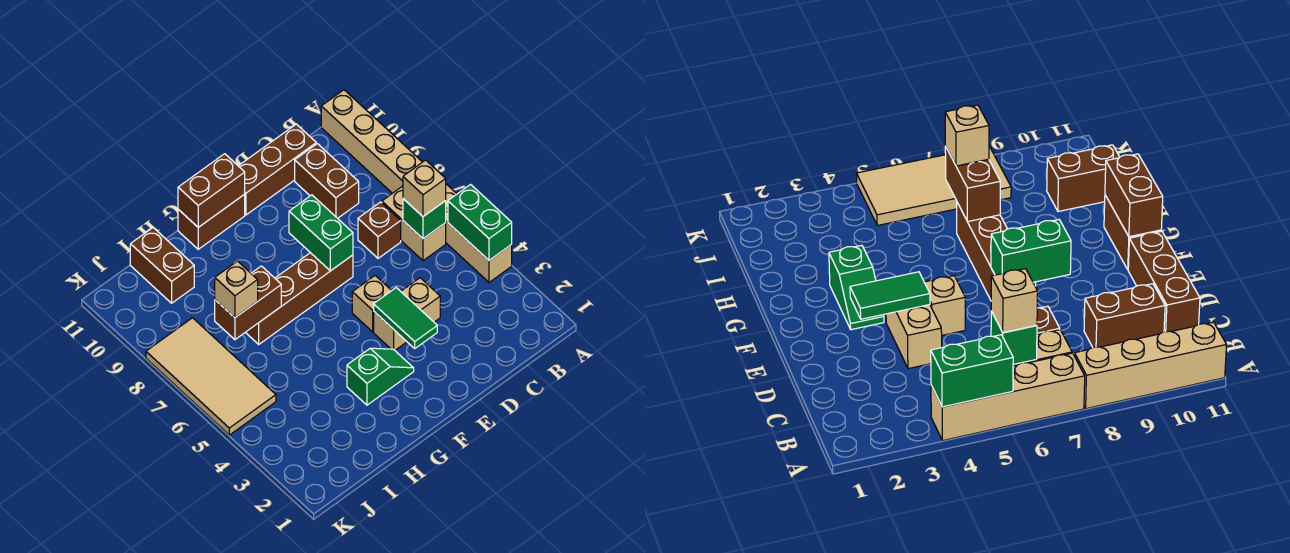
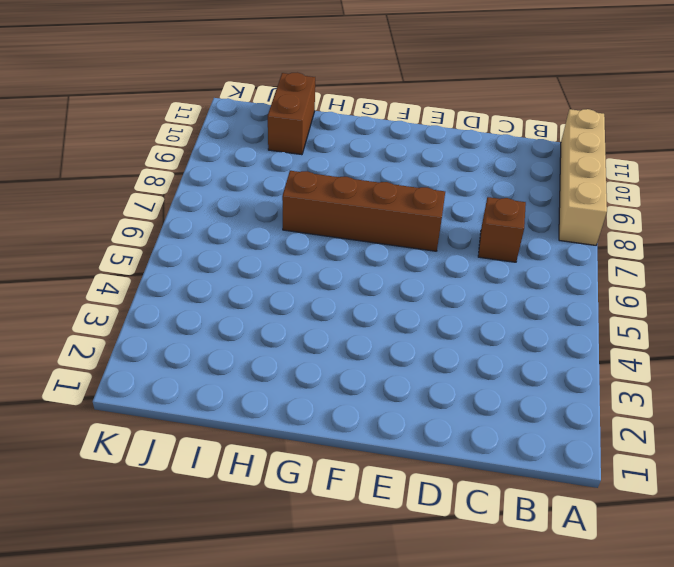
none -> tan brick A4:A7 level 1
none -> tan brick B6:B7 level 1
none -> brown brick C9:C10 level 1

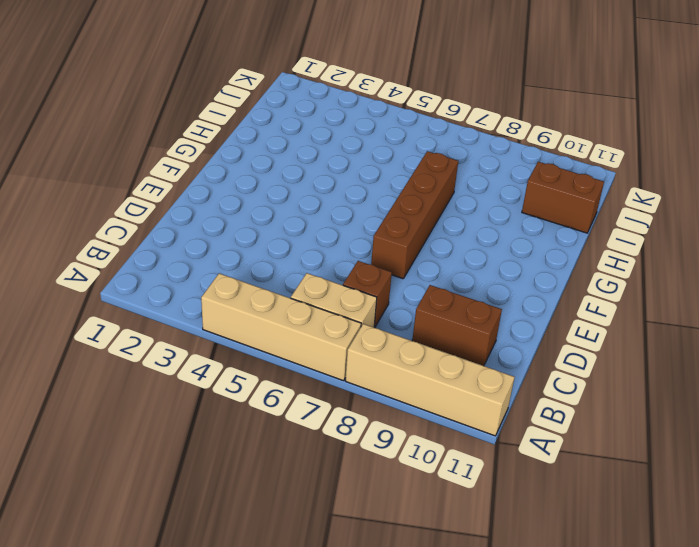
none -> brown brick C11:E11 level 1
none -> tan brick D4:E4 level 1
none -> tan brick E5 level 1

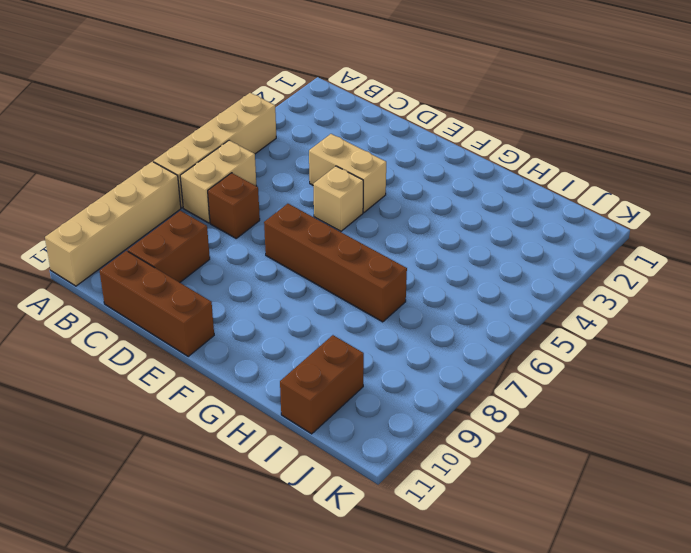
none -> green slope F3:G3 level 1 top G
none -> brown brick F11:G11 level 1
none -> tan tile J5:K8 level 1

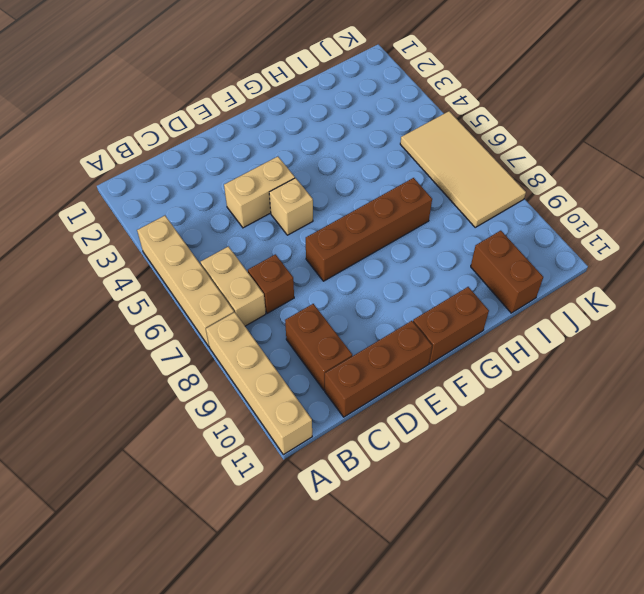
none -> green slope F3:G3 level 1 top G
none -> green brick A4:A5 level 2
none -> green brick B6 level 2

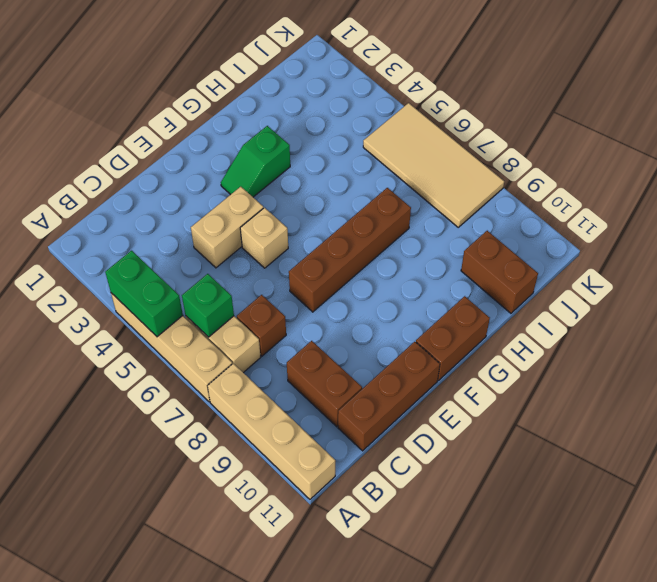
none -> green tile E3:E4 level 2
none -> green brick E7:E8 level 2
none -> brown brick F11:G11 level 2

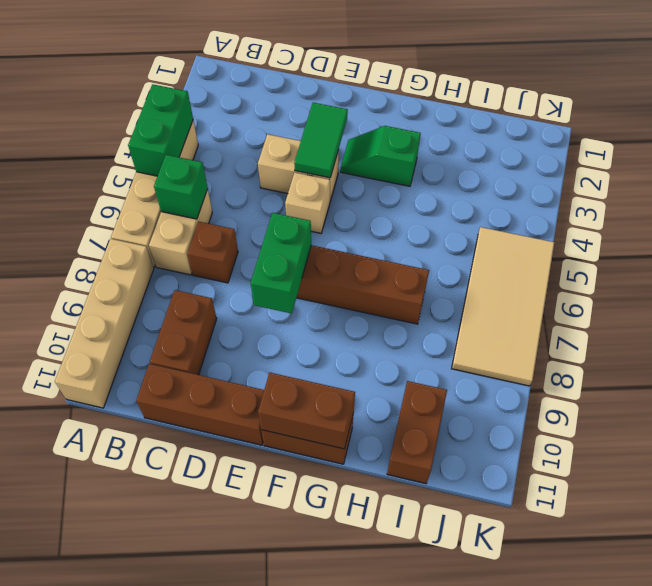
none -> brown brick H7:I7 level 2
none -> tan brick B6 level 3
none -> tan brick I7 level 3

